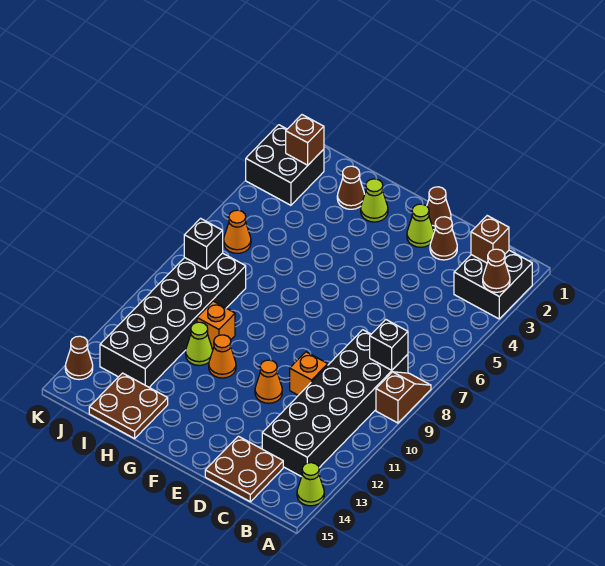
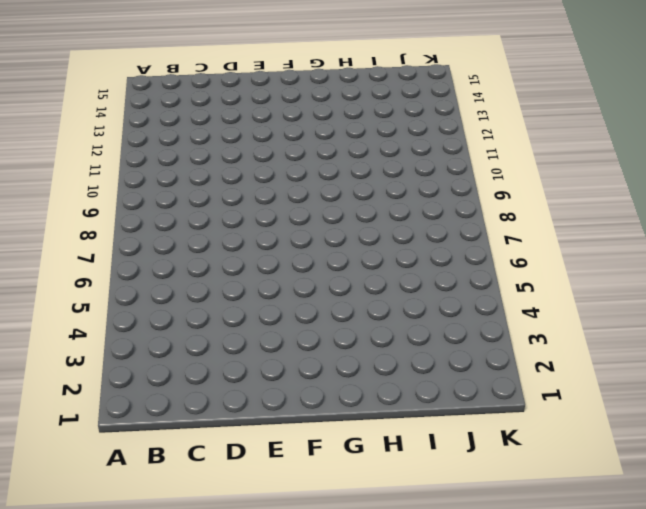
none -> black brick A2:B3 level 1
none -> brown slope A8:A9 level 1 top 9
none -> lime cone A14 level 1

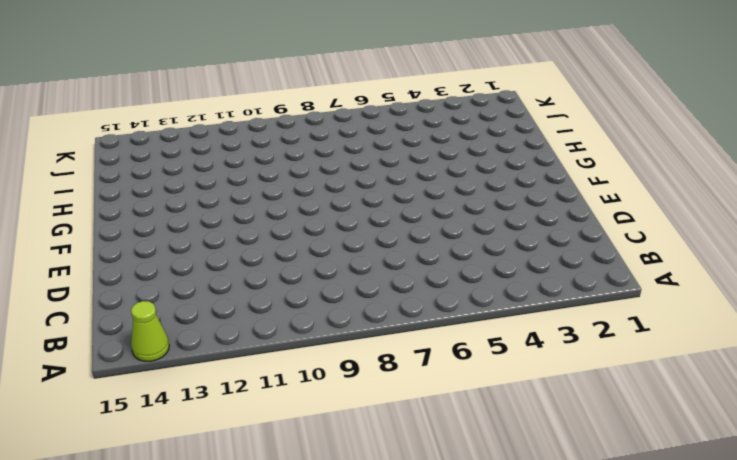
none -> black brick A2:B3 level 1
none -> brown slope A8:A9 level 1 top 9
none -> black brick B8:C13 level 1

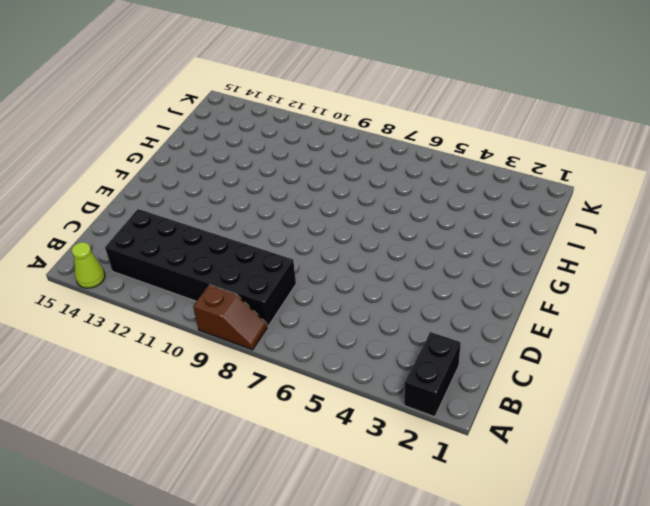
black brick A2:B2 level 1 -> black brick A2:B3 level 1
none -> brown plate C14:D15 level 1
none -> brown cone D2 level 1
none -> orange brick D10 level 1

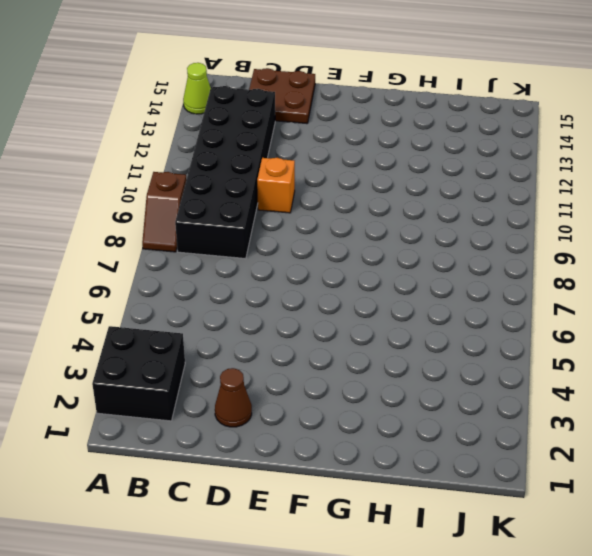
none -> brown cone E1 level 1
none -> lime cone E2 level 1
none -> orange cone E11 level 1

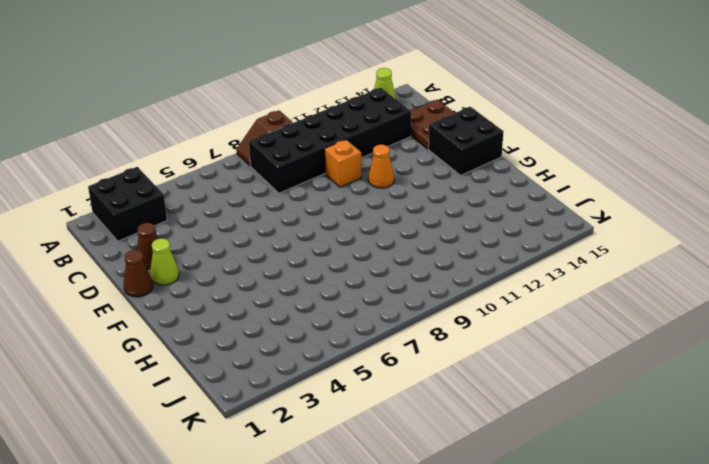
black brick E14:F15 level 1 -> black brick J2:K3 level 1
none -> lime cone G2 level 1
none -> orange cone G11 level 1
none -> brown cone H2 level 1

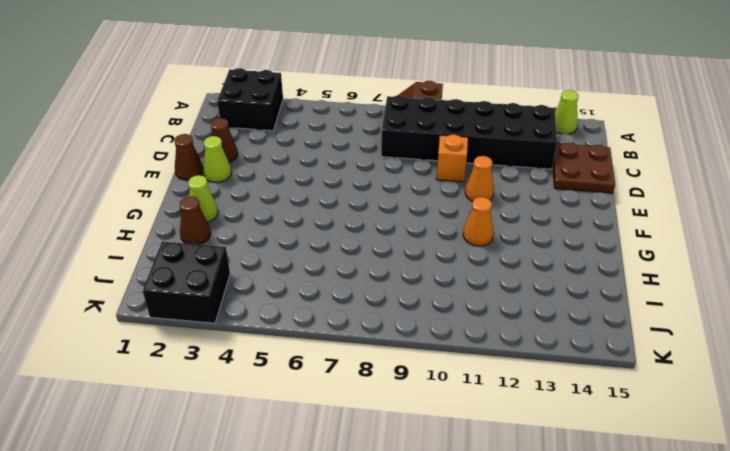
none -> orange brick H10 level 1
none -> lime cone H11 level 1
none -> brown plate H14:I15 level 1

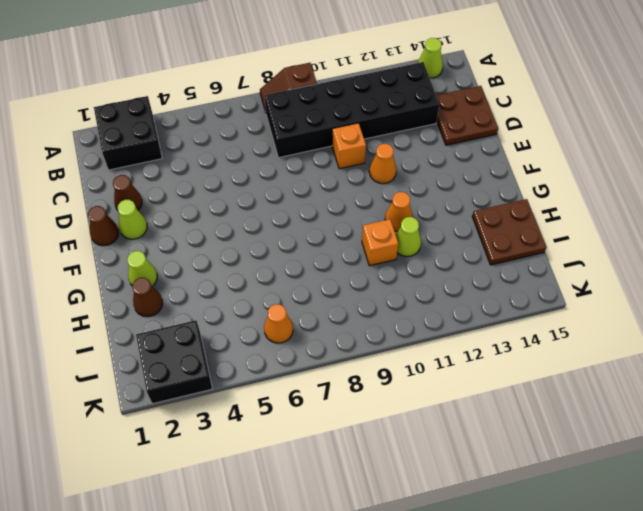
none -> black brick I8:J13 level 1
none -> brown cone K14 level 1
none -> brown cone A3 level 2

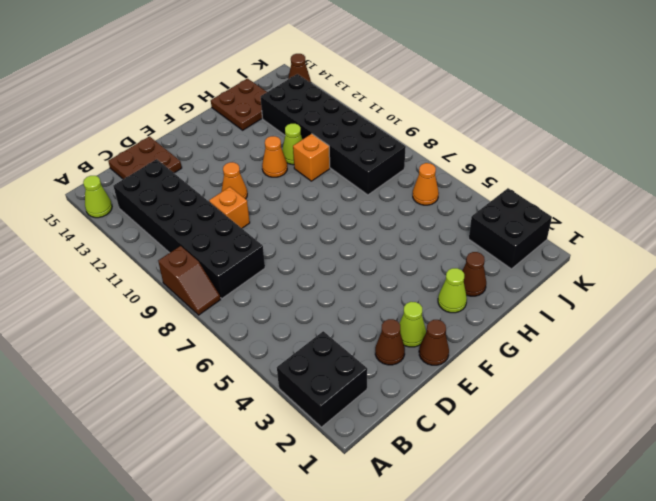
none -> brown cone A3 level 2
none -> brown brick B2 level 2
none -> black brick B8 level 2

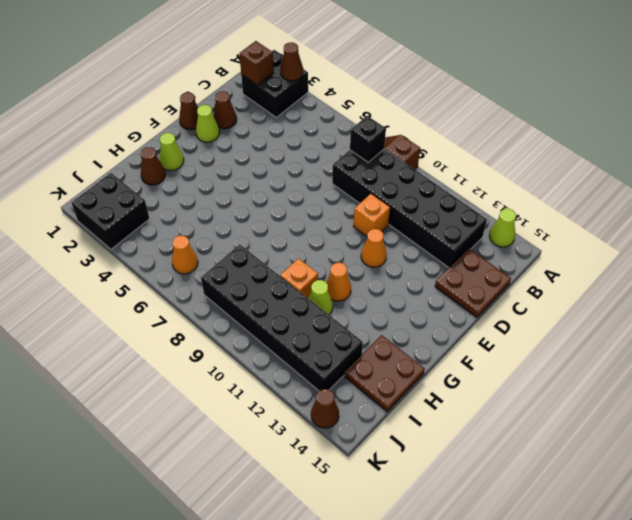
none -> brown brick J2 level 2
none -> black brick J8 level 2

